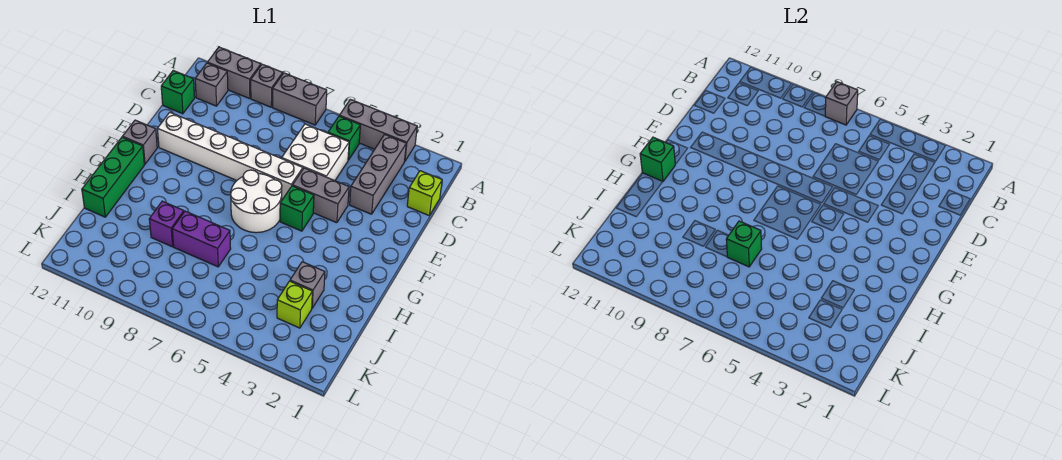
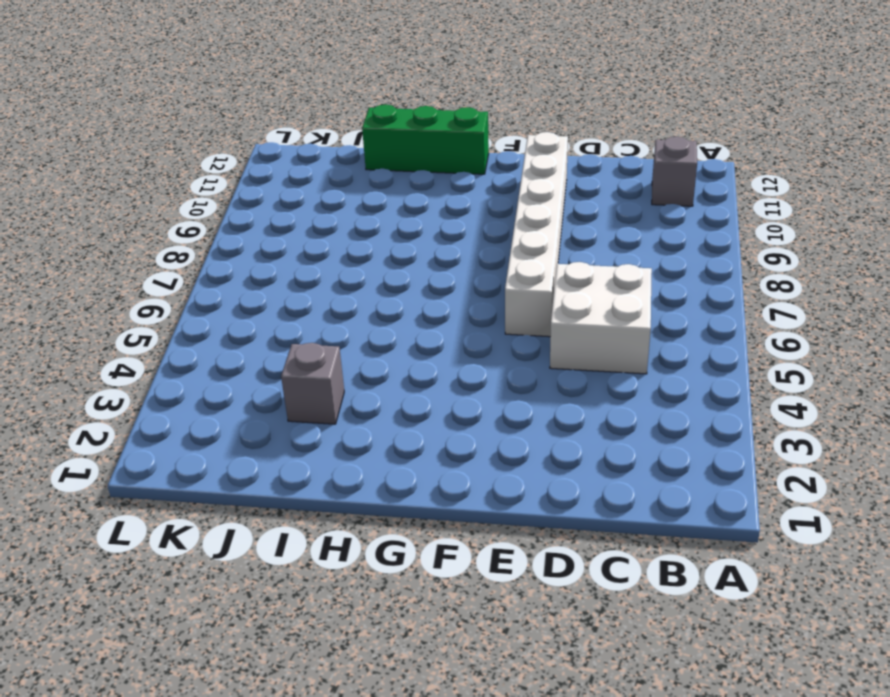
none -> grey brick A3:A5 level 1
none -> grey brick A7:A8 level 1
none -> grey brick A9 level 1

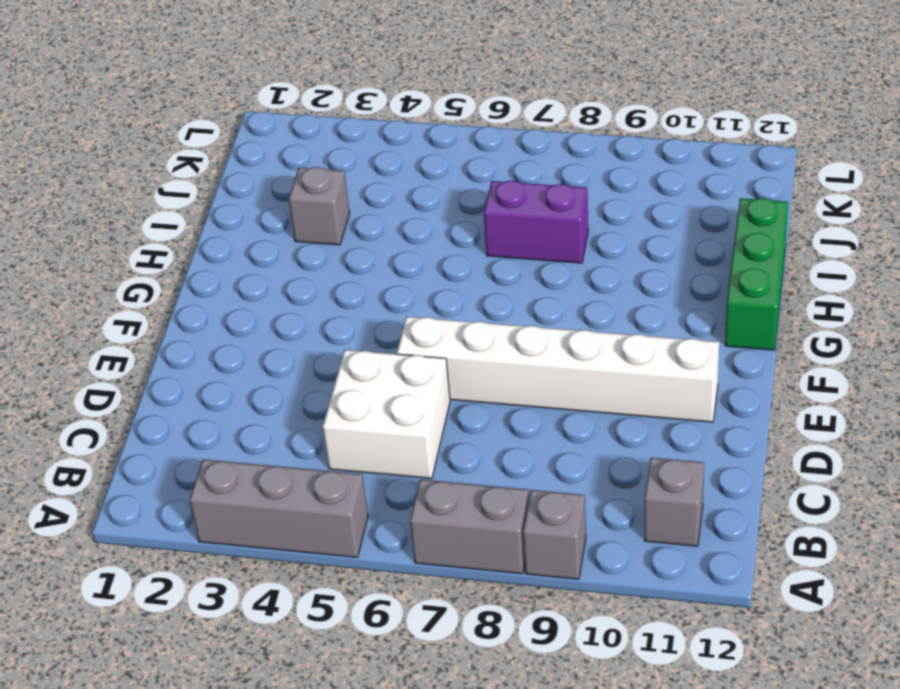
none -> grey brick A10:A11 level 1
none -> grey brick B3:D3 level 1
none -> green brick B5 level 1

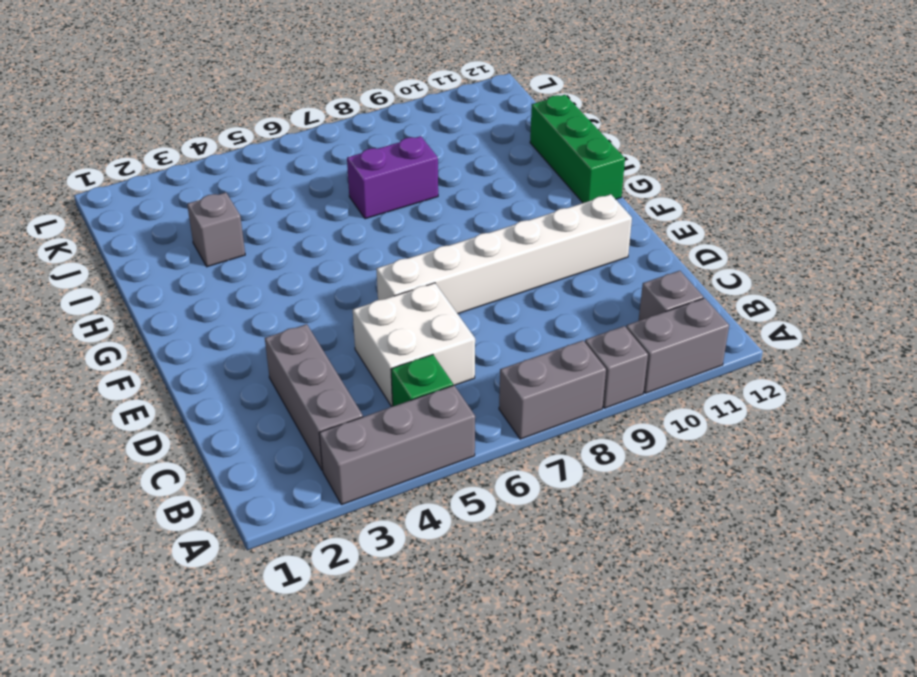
none -> lime brick C1 level 1
none -> green brick C12 level 1
none -> grey brick E4:E5 level 1

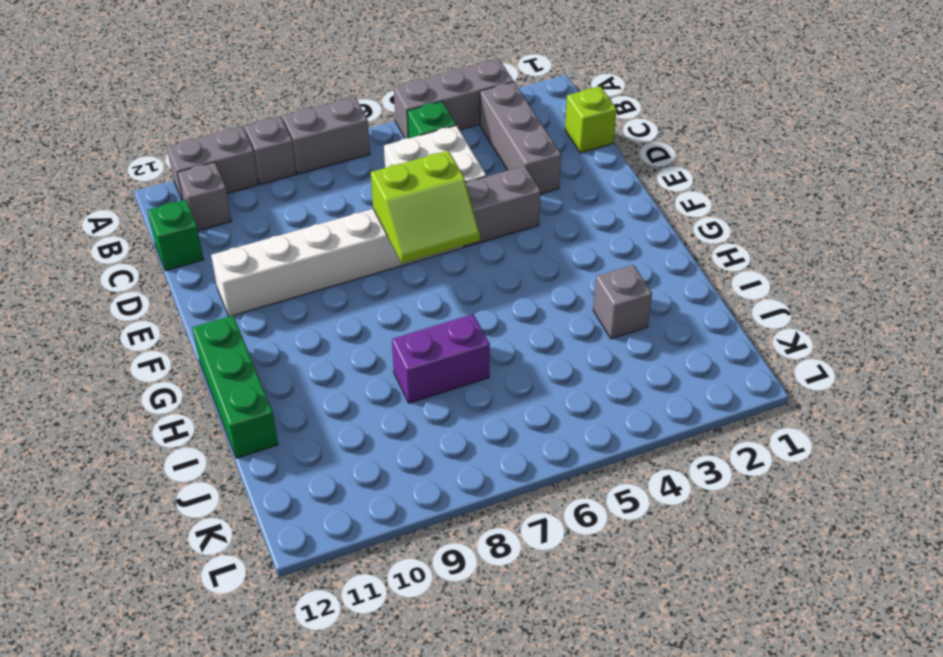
lime slope E6:F7 level 2 top E -> none
none -> green brick F5 level 1
none -> white round brick F6:G7 level 1
none -> grey brick F12 level 1

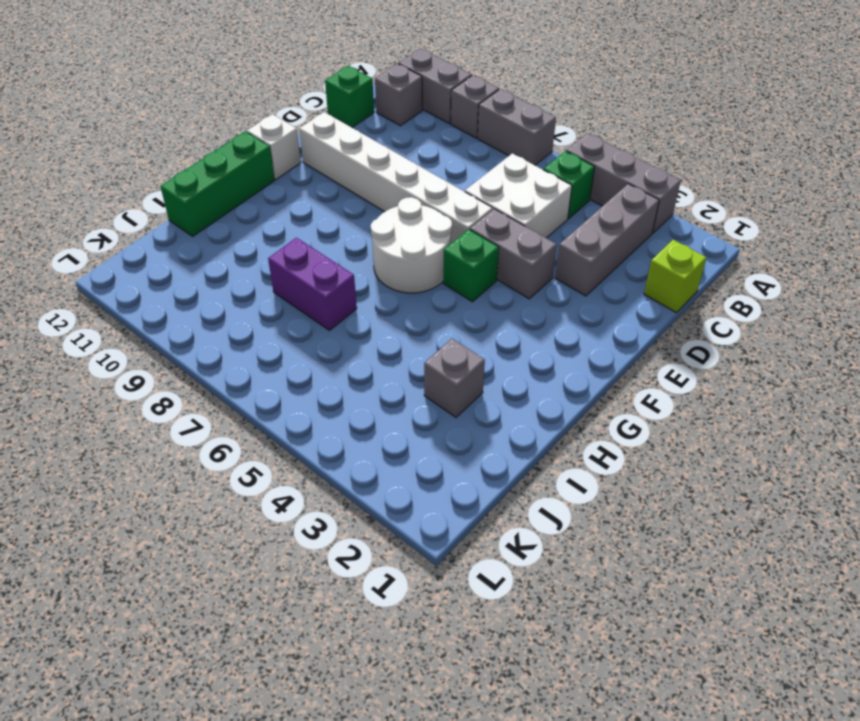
white brick F12 level 1 -> grey brick F12 level 1
none -> purple brick I9 level 1
none -> lime brick J3 level 1
none -> grey brick A7 level 2

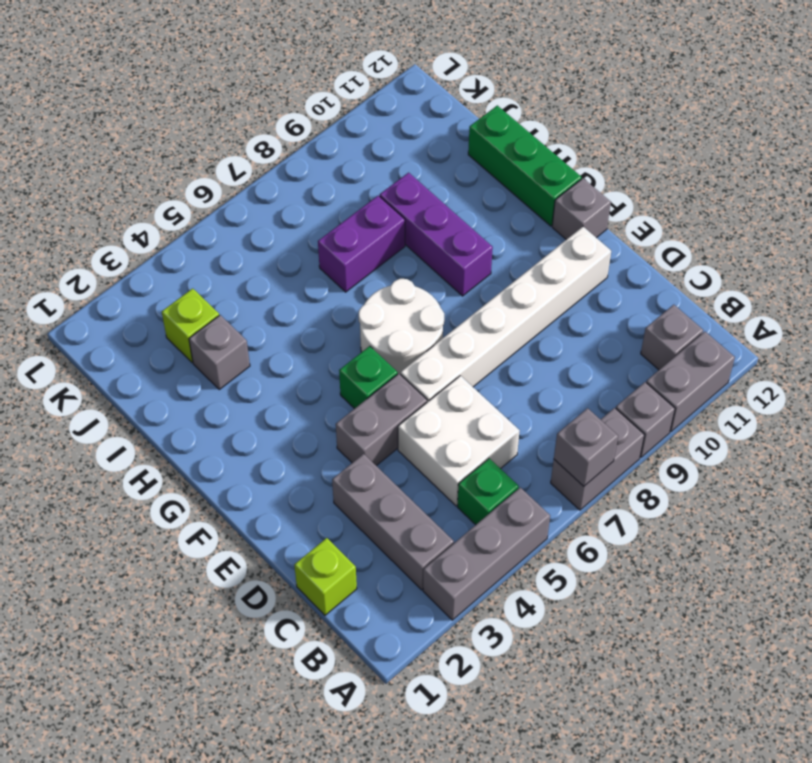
purple brick G9:I9 level 1 -> purple brick I9 level 1
none -> green brick C12 level 1
none -> green brick G12 level 2
none -> green brick I7 level 2

